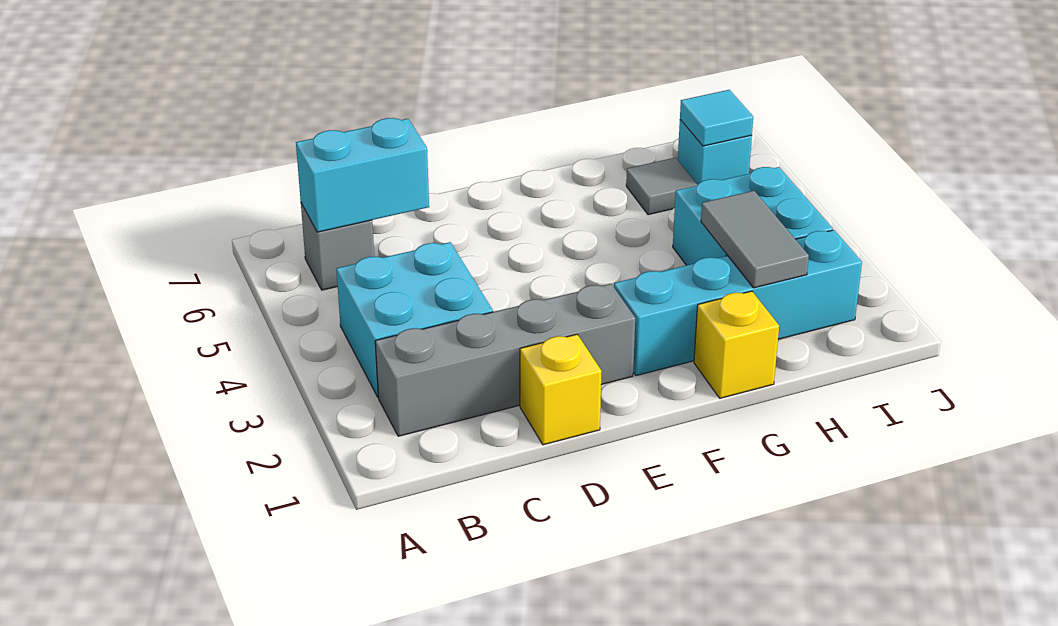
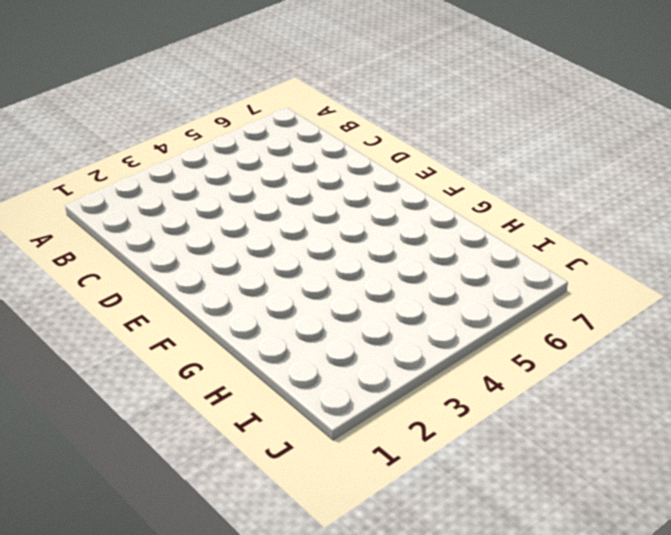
none -> grey brick B2:E2 level 1
none -> cyan brick B3:C4 level 1
none -> grey brick B6 level 1

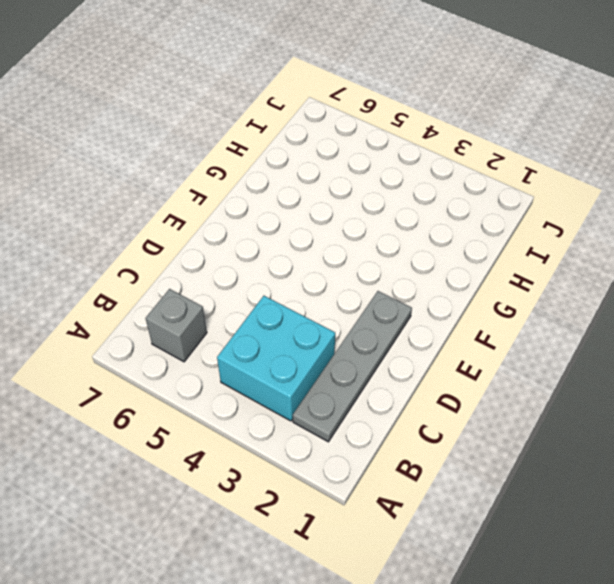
grey plate B2:E2 level 1 -> grey brick B2:E2 level 1
none -> yellow brick D1 level 1
none -> cyan brick F2:I2 level 1
none -> yellow brick G1 level 1

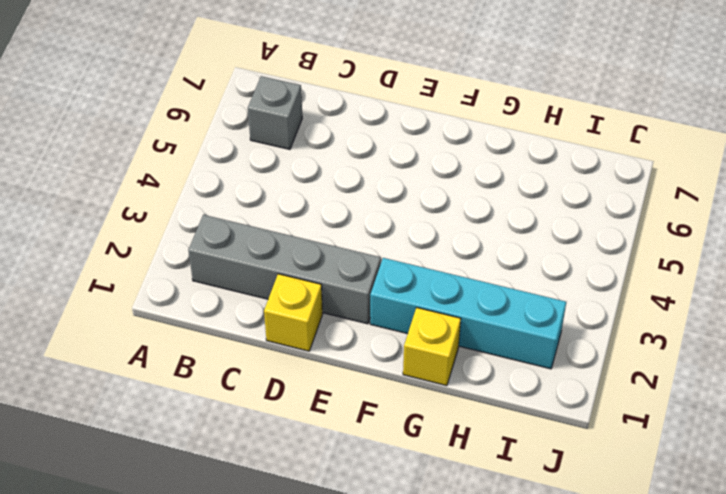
none -> cyan brick B3:C4 level 1
none -> cyan brick H3:I4 level 1
none -> grey tile H6 level 1

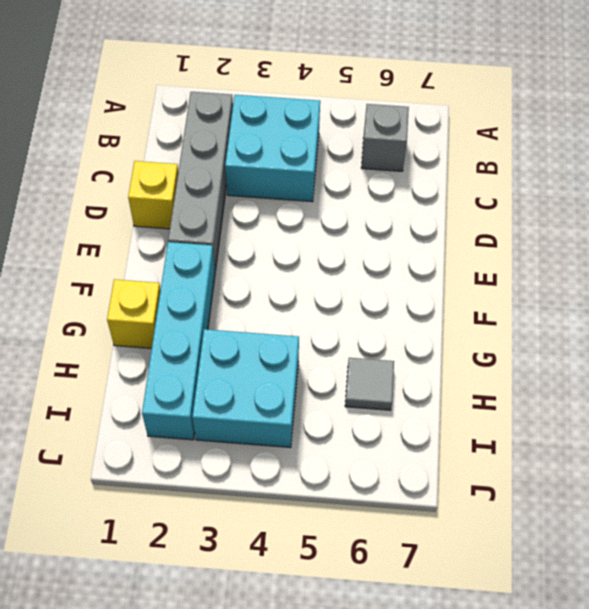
none -> cyan brick I6 level 1
none -> cyan brick B6:C6 level 2
none -> grey tile H2:H3 level 2

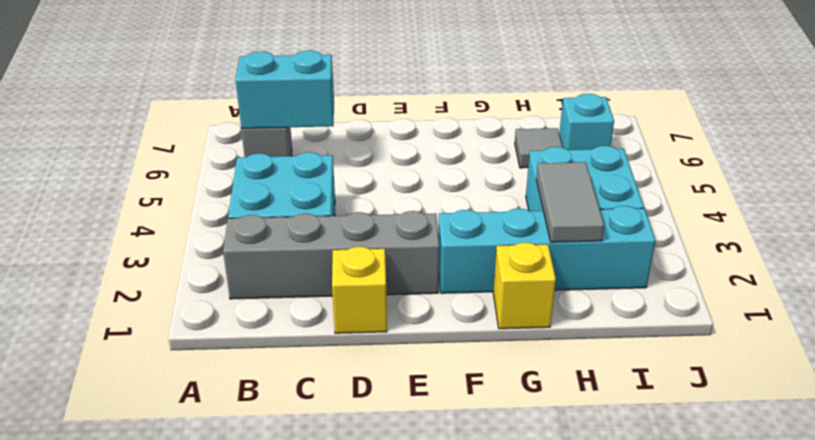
none -> cyan tile I6 level 2

